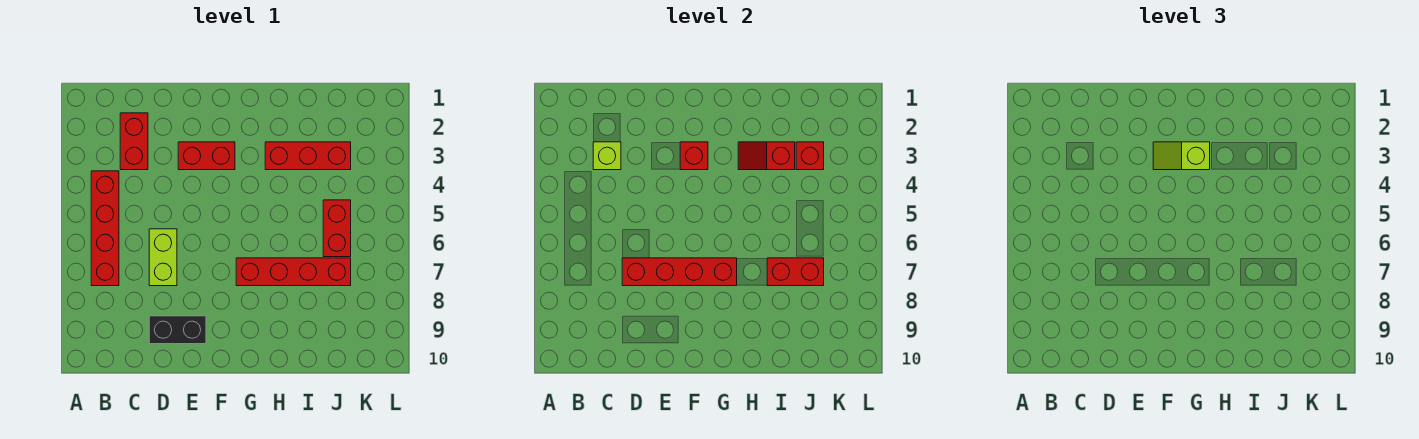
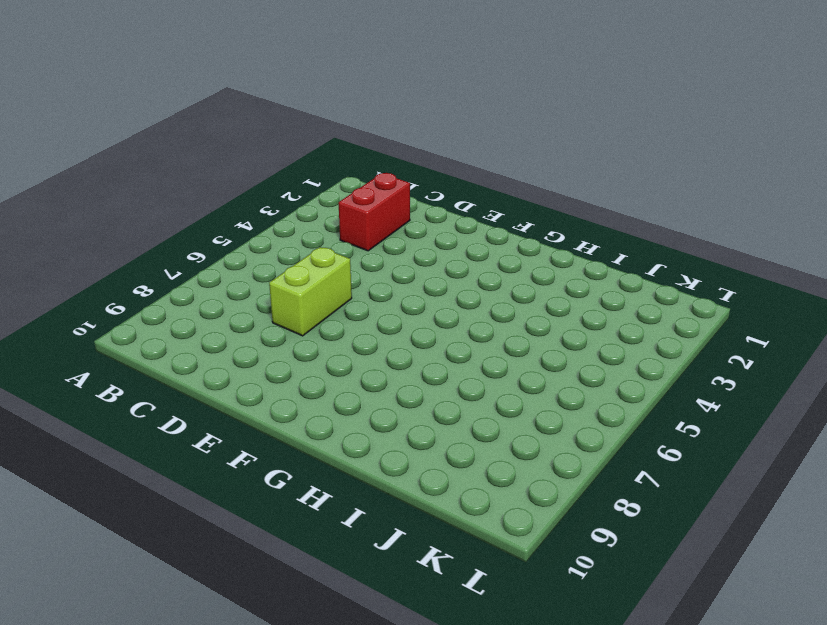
none -> red brick B4:B7 level 1
none -> black brick D9:E9 level 1
none -> red brick E3:F3 level 1

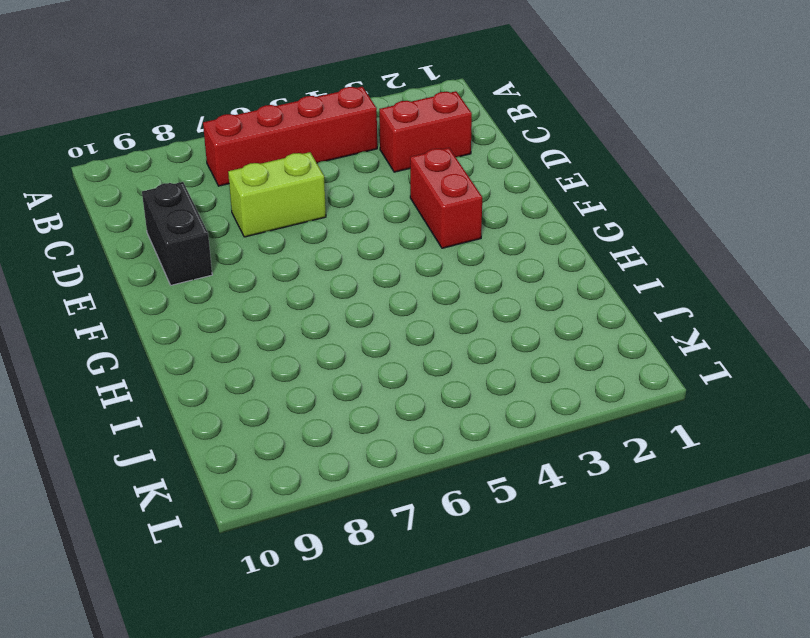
none -> red brick G7:J7 level 1
none -> red brick H3:J3 level 1
none -> red brick J5:J6 level 1

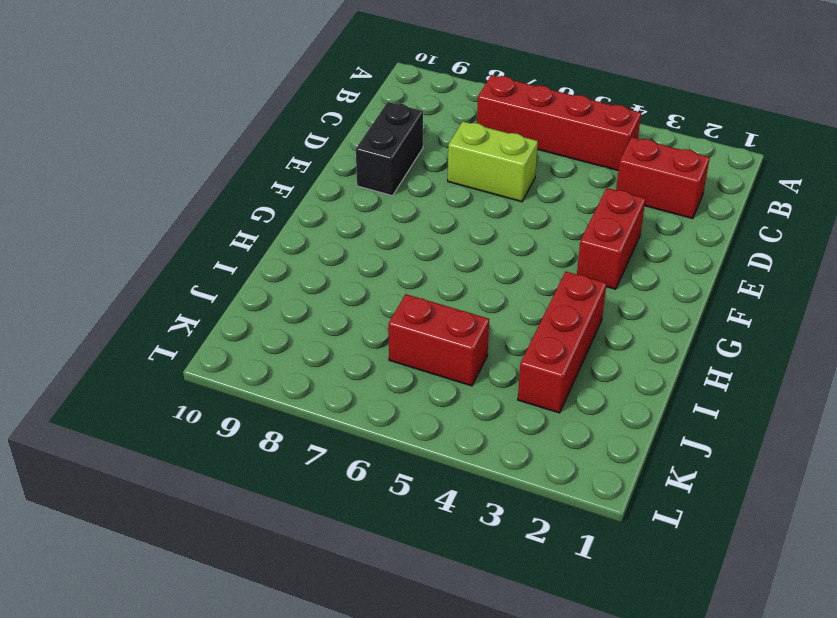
none -> red brick G7:J7 level 1
none -> lime brick C3 level 2
none -> red brick D7:G7 level 2

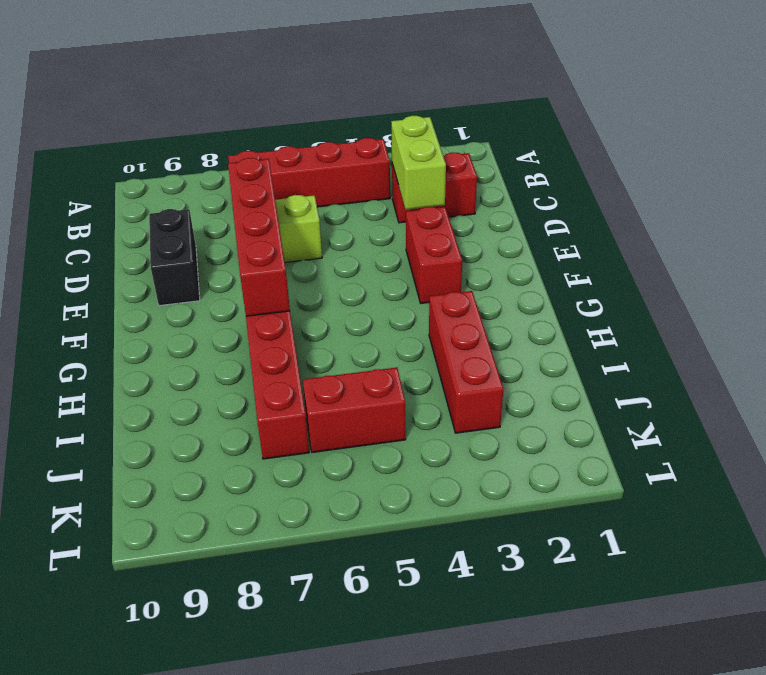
lime brick C3:D3 level 2 -> lime brick C3 level 2
none -> red brick F3 level 2
none -> red slope H3:I3 level 2 top I
none -> red brick I7:J7 level 2

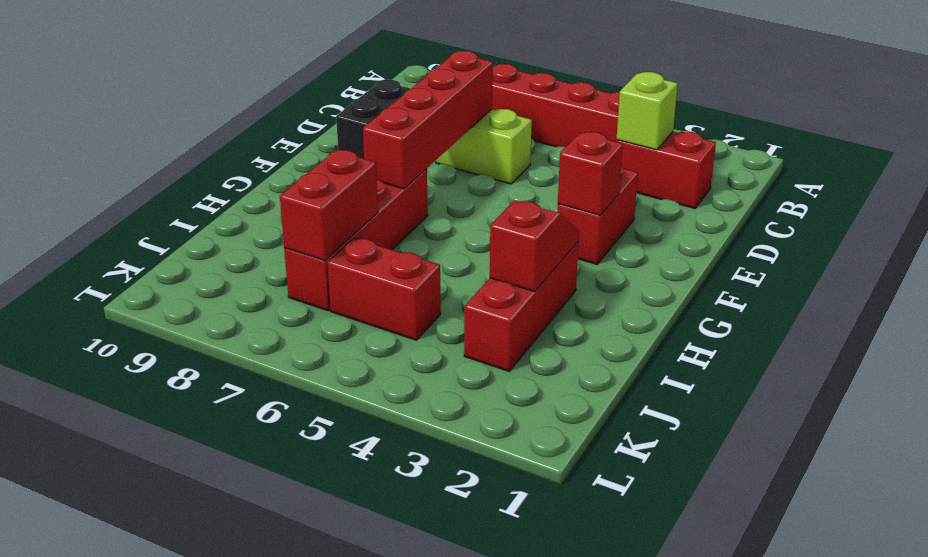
none -> red brick J3 level 2
none -> lime slope F3:G3 level 3 top G

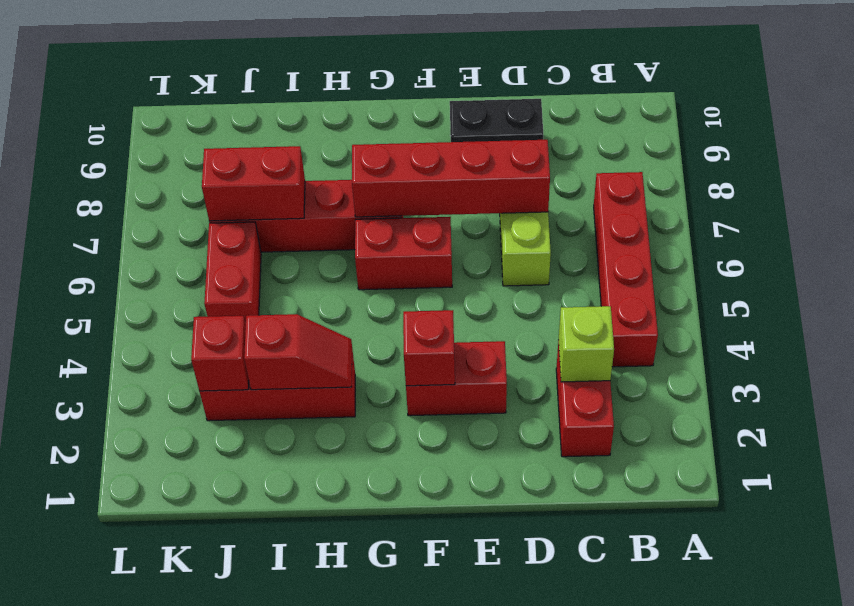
red brick F6:G6 level 1 -> none
none -> lime slope F3:G3 level 3 top G

